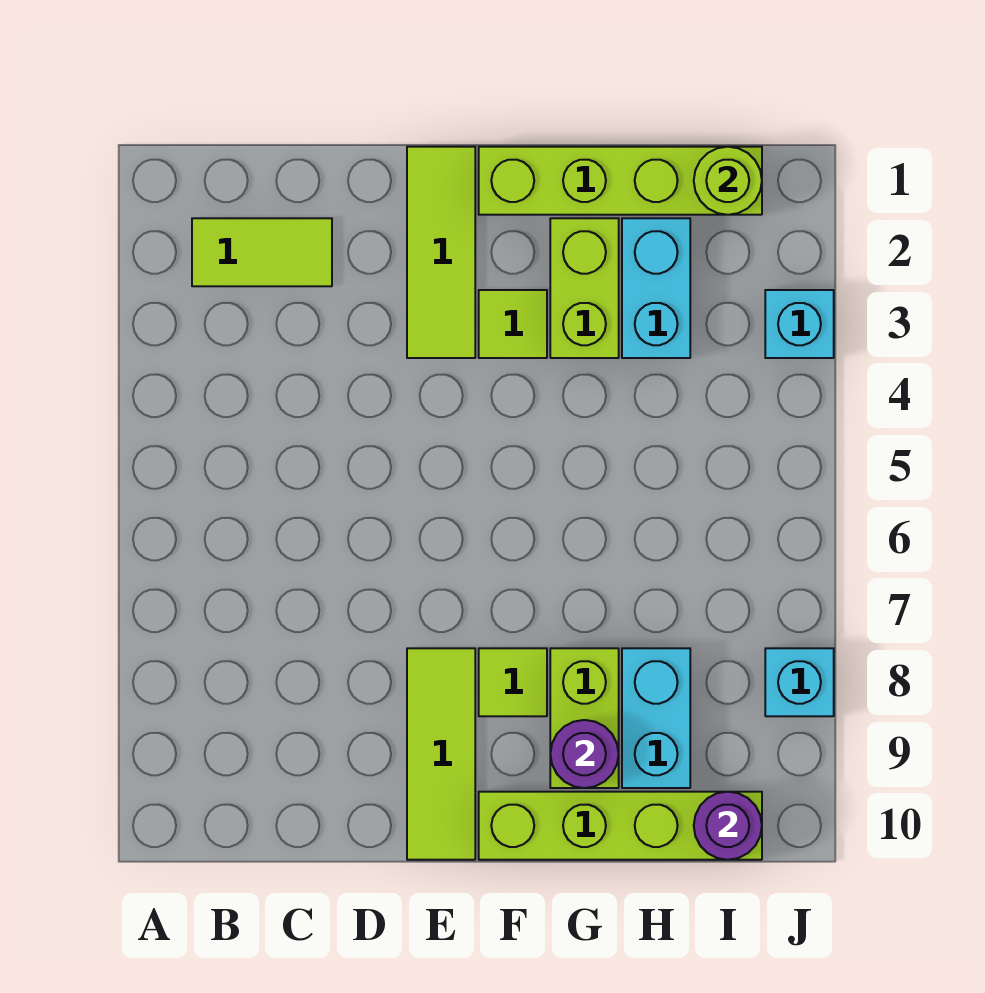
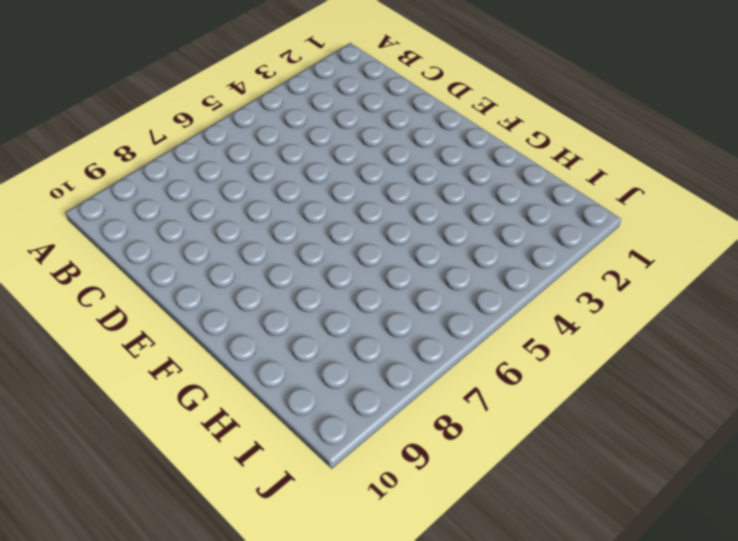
none -> lime tile B2:C2 level 1
none -> lime tile E1:E3 level 1
none -> lime tile E8:E10 level 1

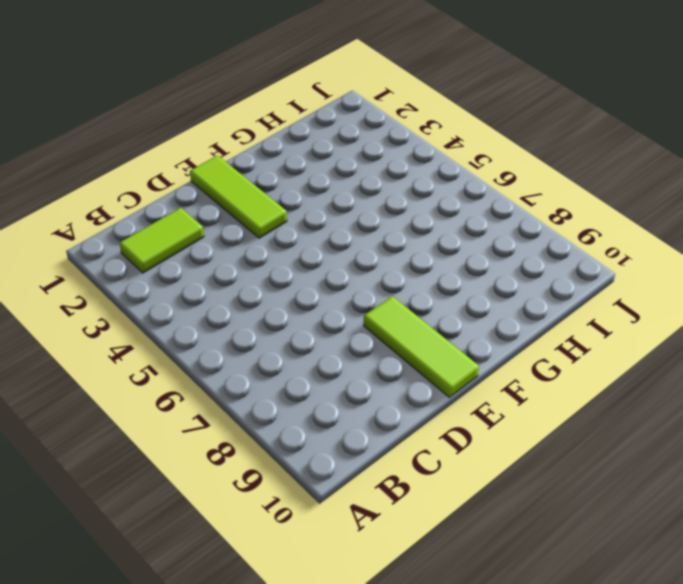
none -> lime brick F1:I1 level 1
none -> lime tile F3 level 1
none -> lime tile F8 level 1

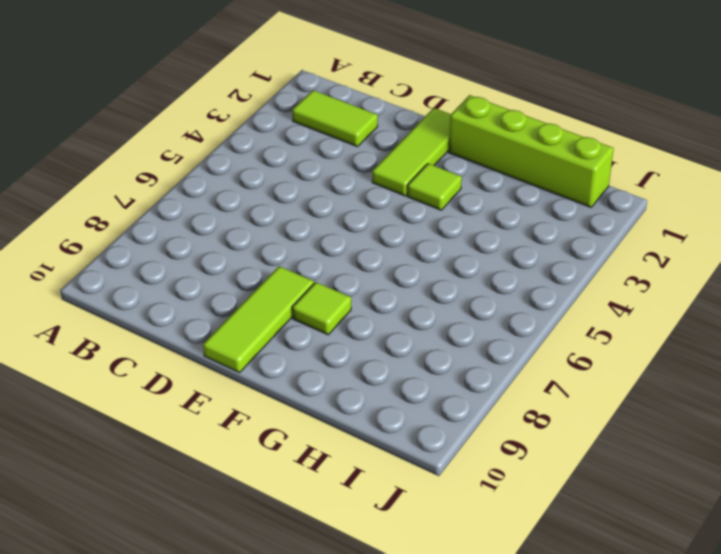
none -> lime brick F10:I10 level 1
none -> lime brick G2:G3 level 1
none -> lime brick G8:G9 level 1

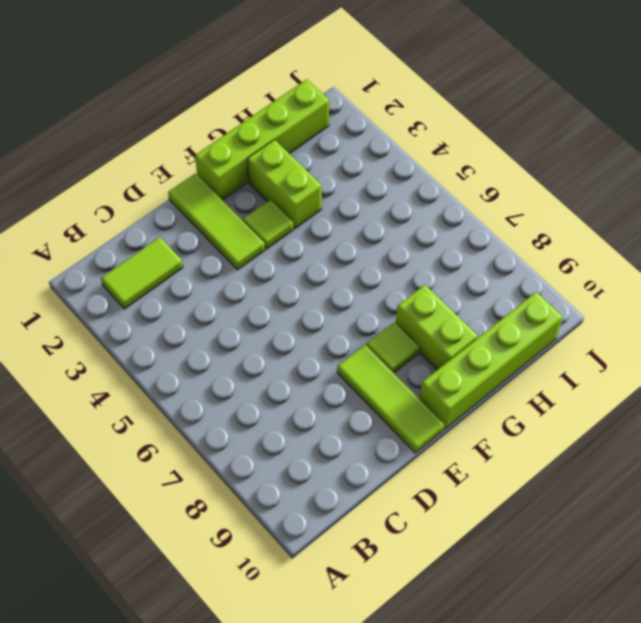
none -> cyan brick H2:H3 level 1
none -> cyan brick H8:H9 level 1
none -> cyan brick J3 level 1

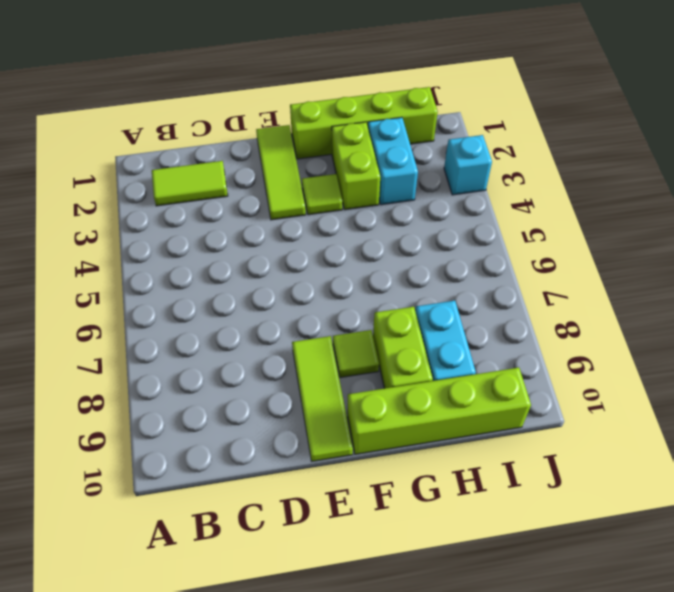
none -> cyan brick J8 level 1
none -> purple round brick G9 level 2
none -> lime round brick I1 level 2

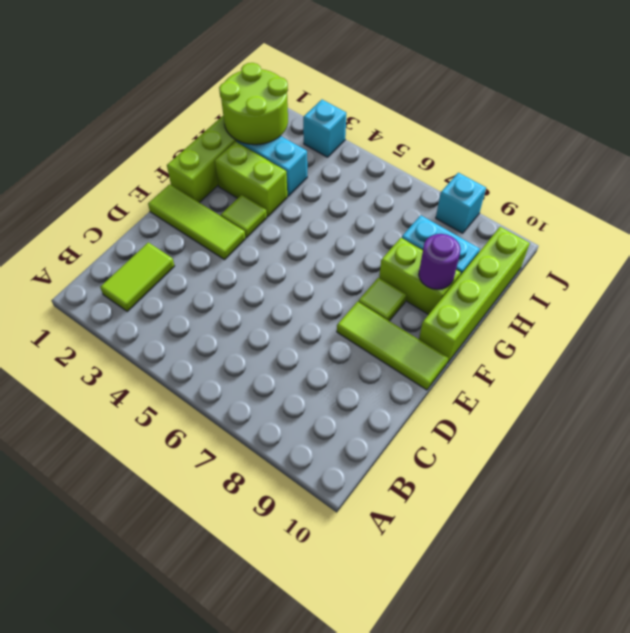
lime round brick H1:I2 level 2 -> lime round brick I1 level 2
none -> purple round brick I10 level 2

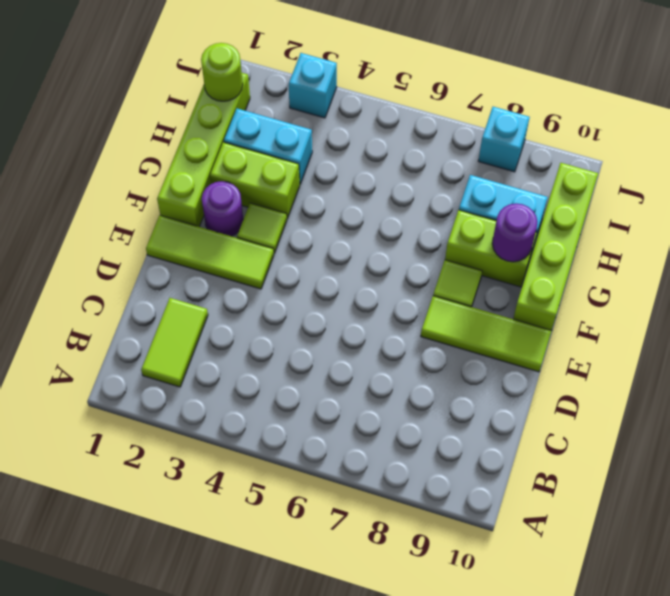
purple round brick F2 level 1 -> purple round brick I10 level 2

